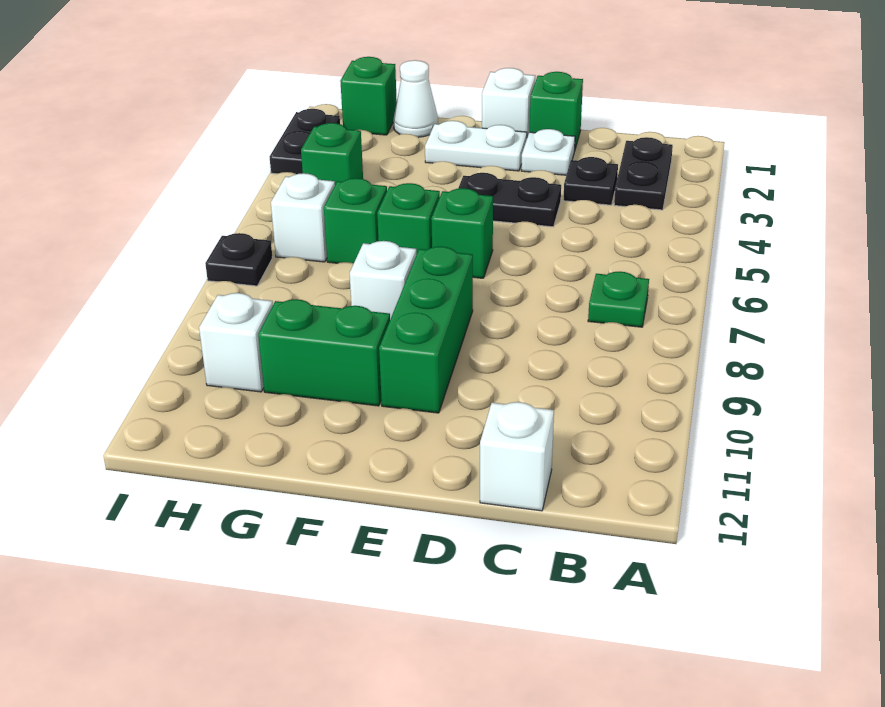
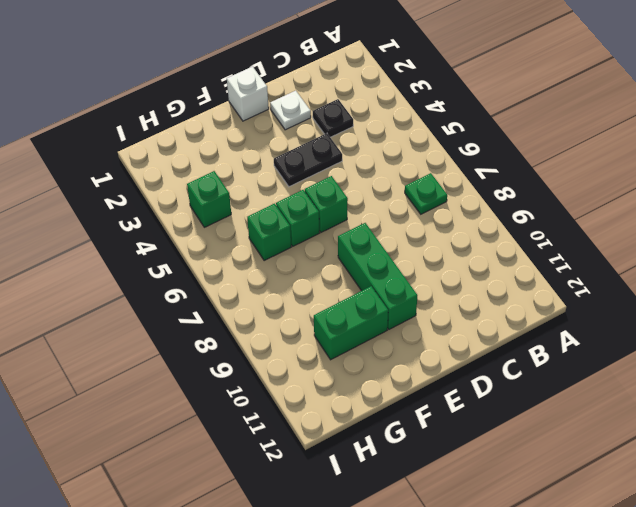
none -> black plate B2:B3 level 1
none -> white brick C12 level 1
none -> green brick D1 level 1

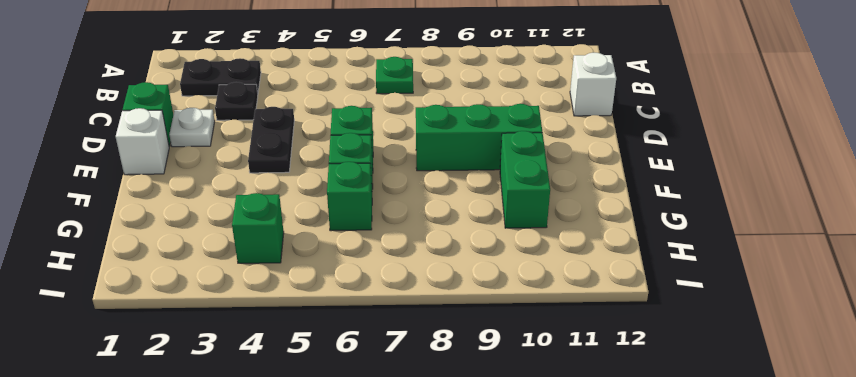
none -> white plate E2:F2 level 1
none -> white brick F8 level 1
none -> white cone G1 level 1

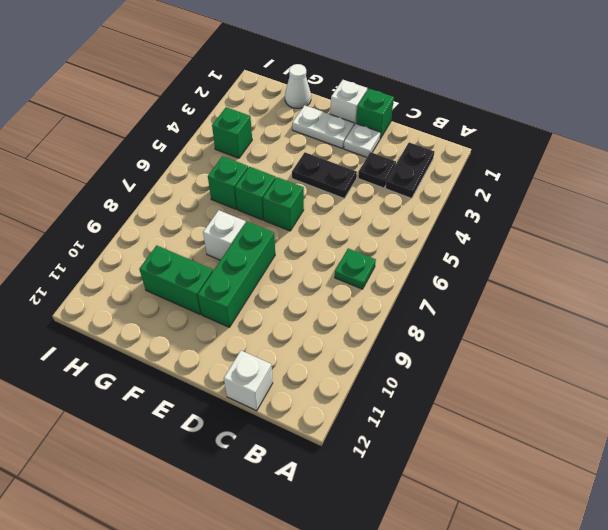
none -> green brick H1 level 1
none -> white brick H6 level 1
none -> white brick H10 level 1

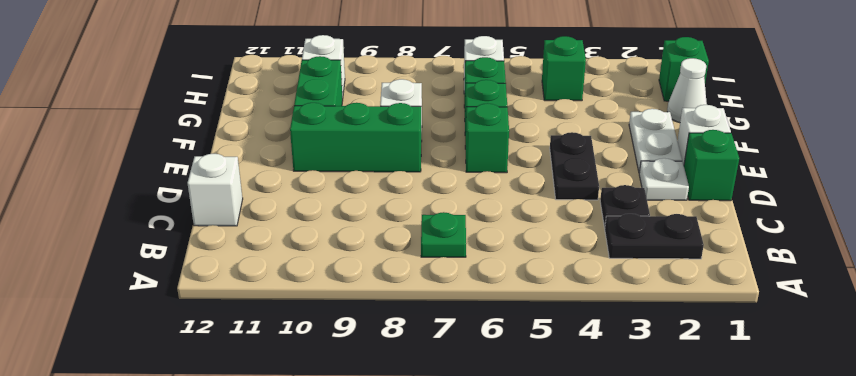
none -> black plate I2:I3 level 1
none -> black plate I7 level 1

